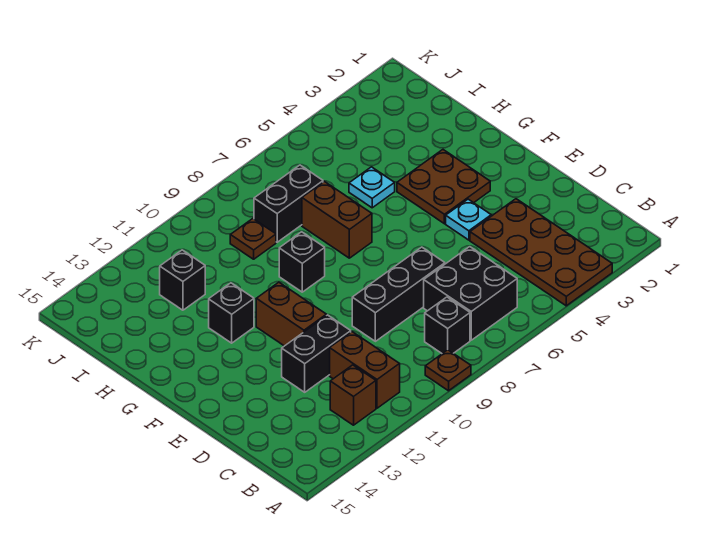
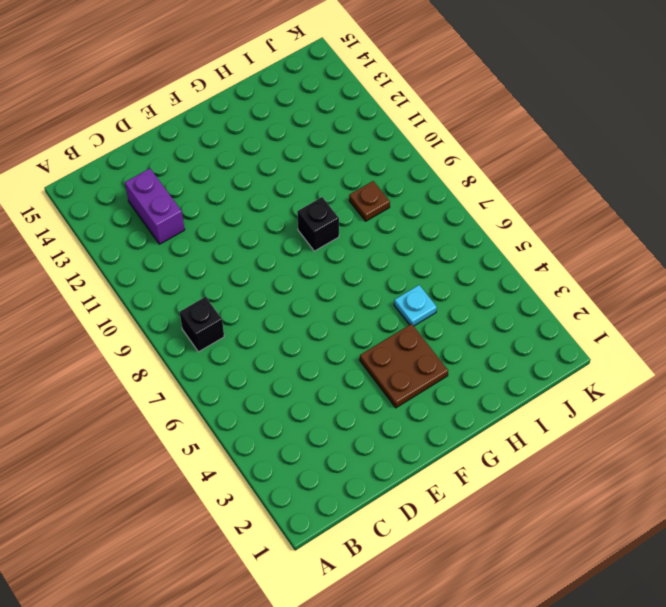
purple brick C12:C13 level 1 -> none
none -> brown plate A3:D4 level 1
none -> brown plate A9 level 1
none -> black brick B6:C7 level 1

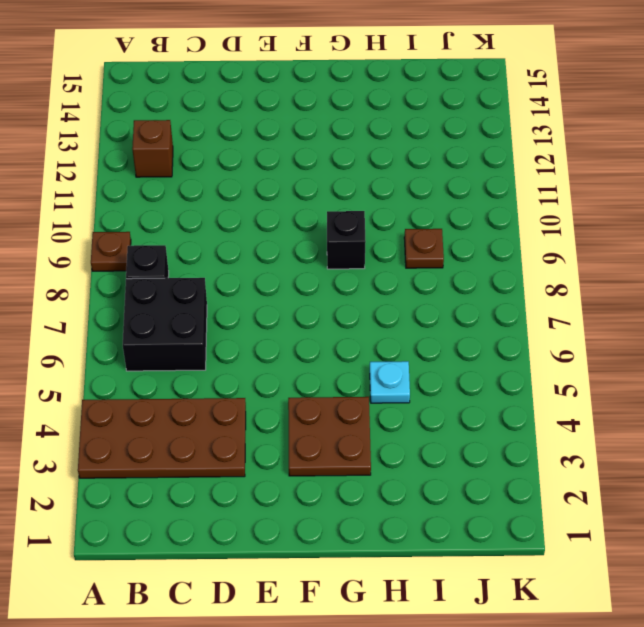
none -> brown brick B11:C11 level 1
none -> black brick D7:D9 level 1
none -> black brick D11:D12 level 1

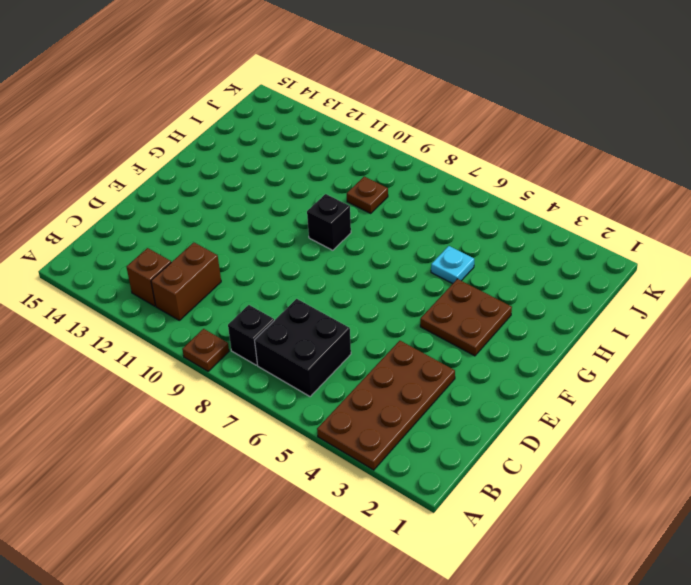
none -> black brick D7:D9 level 1
none -> black brick D11:D12 level 1
none -> cyan plate E4 level 1

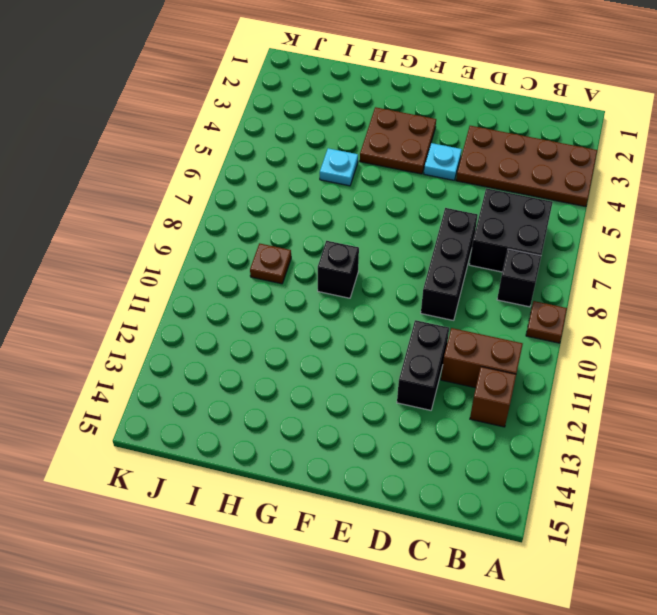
none -> brown brick E11:F11 level 1
none -> brown brick G7:H7 level 1
none -> black brick G12 level 1

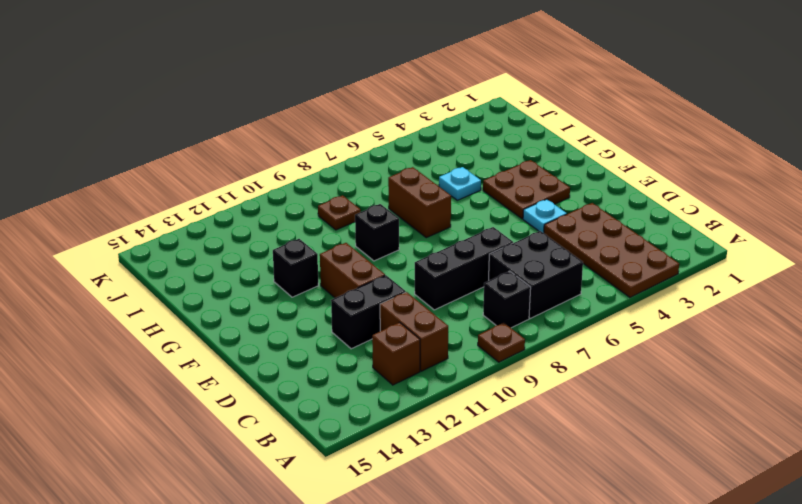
none -> black brick I7:I8 level 1
none -> black brick I12 level 1

